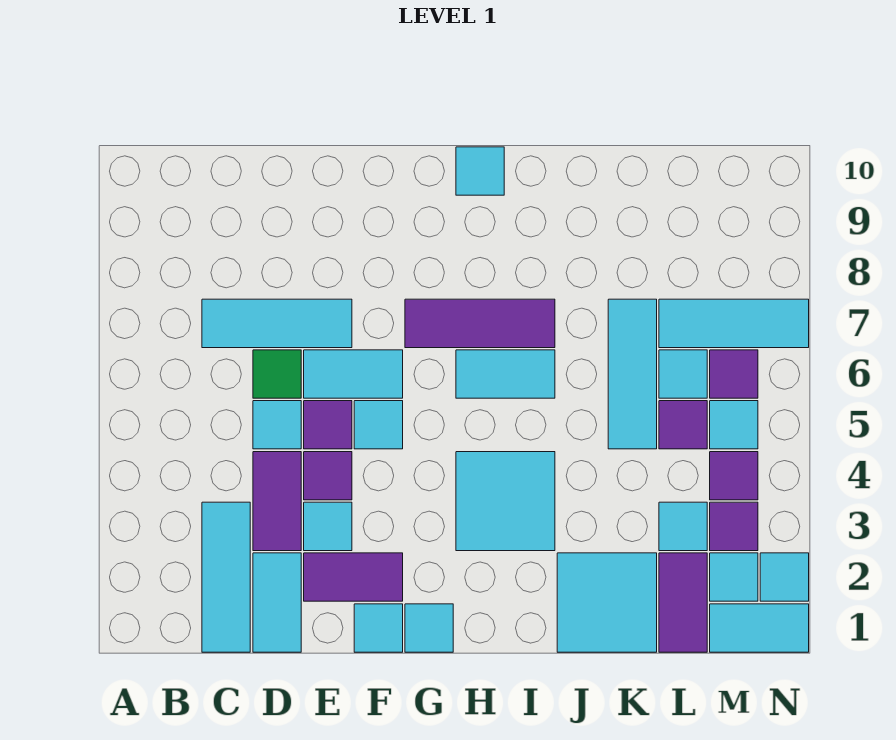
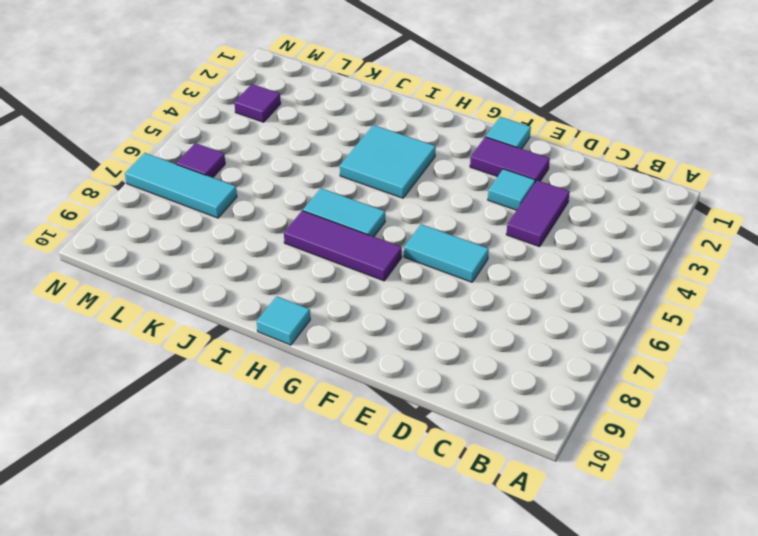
none -> cyan tile C1:C3 level 1
none -> cyan tile C7:E7 level 1
none -> cyan tile D1:D2 level 1
none -> cyan tile D5 level 1

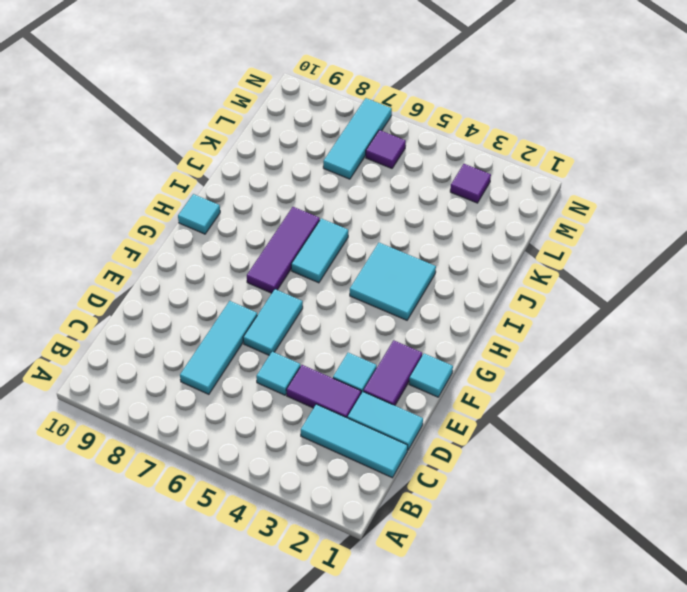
none -> green tile D6 level 1
none -> purple tile E4 level 1
none -> purple tile E5 level 1
none -> cyan tile F5 level 1

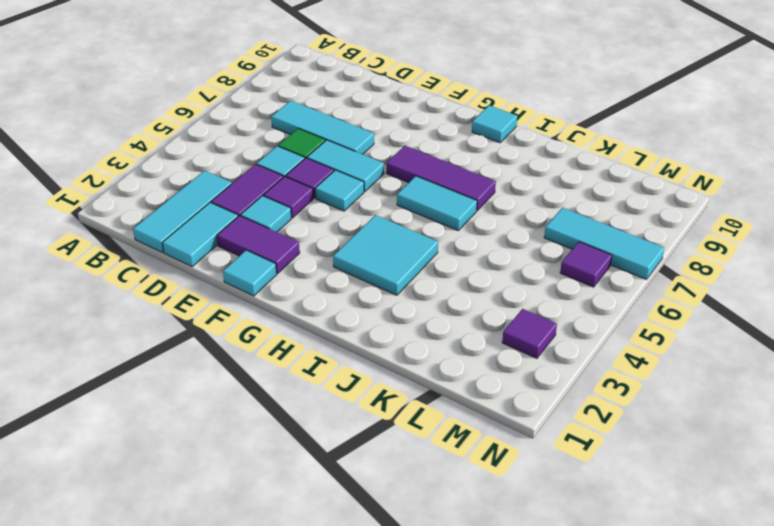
none -> cyan tile G1 level 1
none -> cyan tile J1:K2 level 1
none -> cyan tile K5:K7 level 1
none -> purple tile L1:L2 level 1

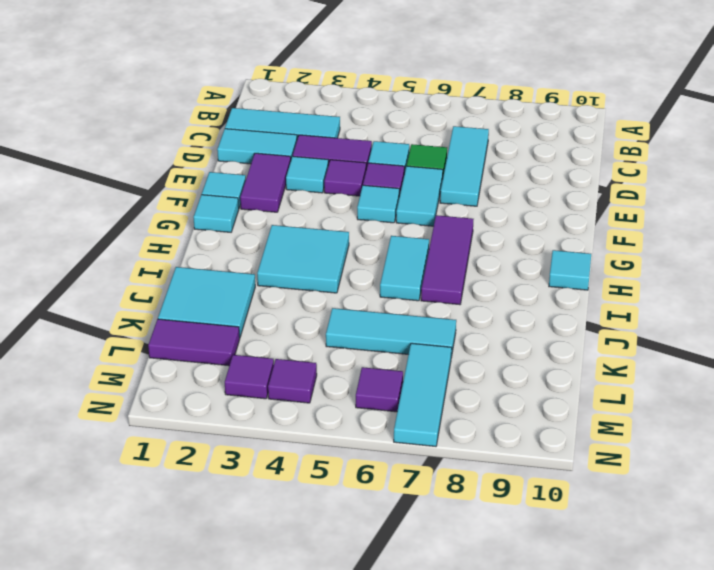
none -> cyan tile L3 level 1
none -> purple tile L5 level 1
none -> cyan tile L6 level 1
none -> cyan tile M1:N1 level 1

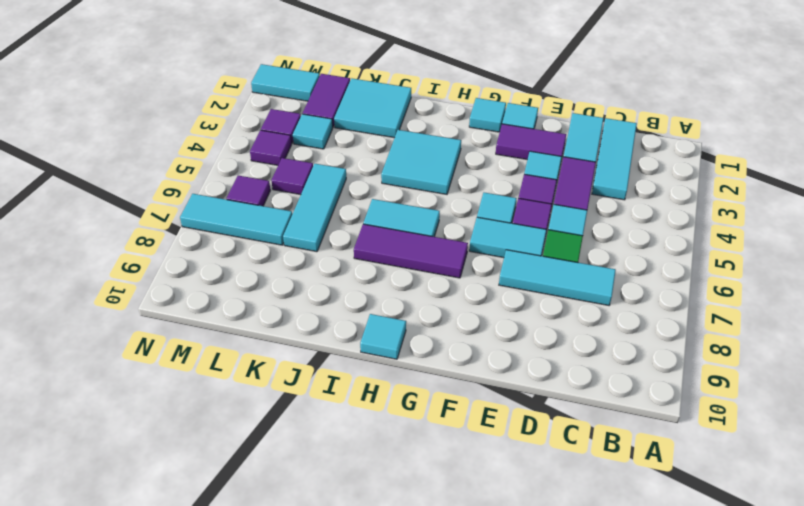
none -> cyan tile L6 level 1
none -> cyan tile M2 level 1
none -> cyan tile M5 level 1
none -> cyan tile N2 level 1

